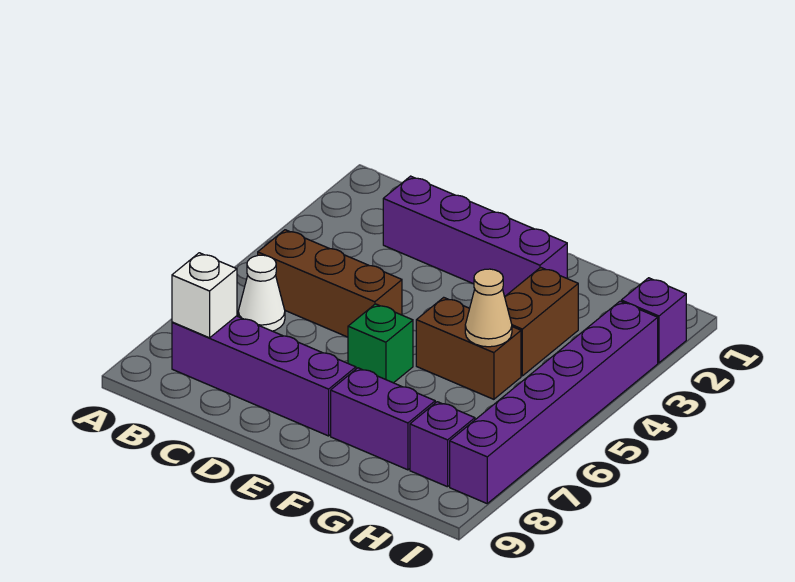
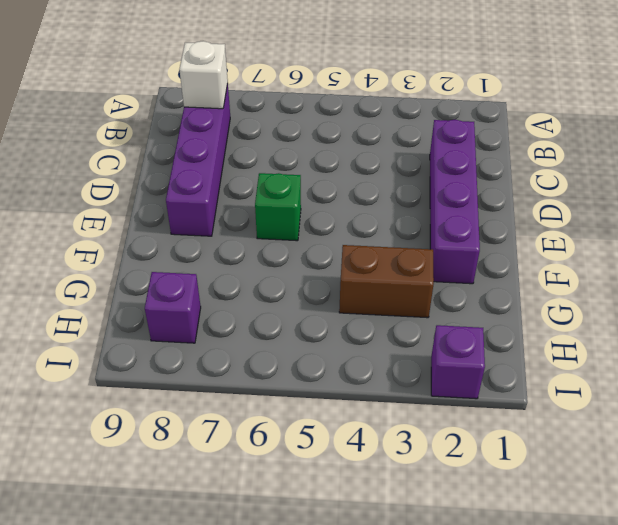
none -> brown brick B5:D5 level 1
none -> white cone B6 level 1
none -> brown brick F5:G5 level 1

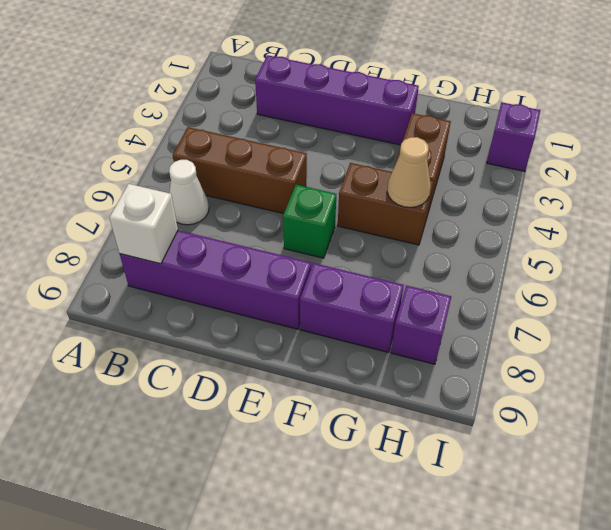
none -> purple brick I3:I8 level 1

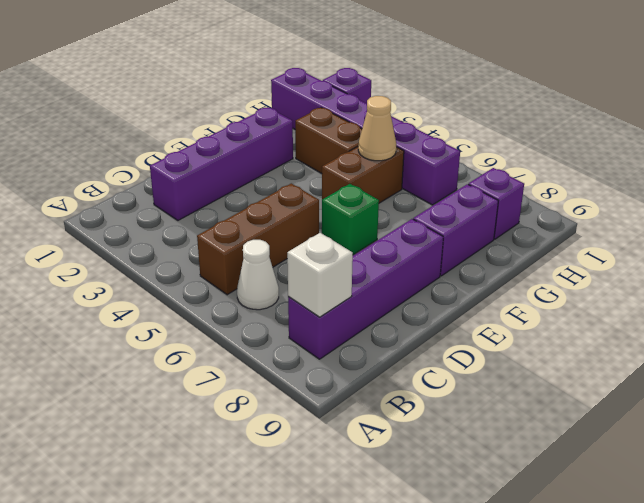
purple brick H1:H6 level 1 -> purple brick I3:I8 level 1

